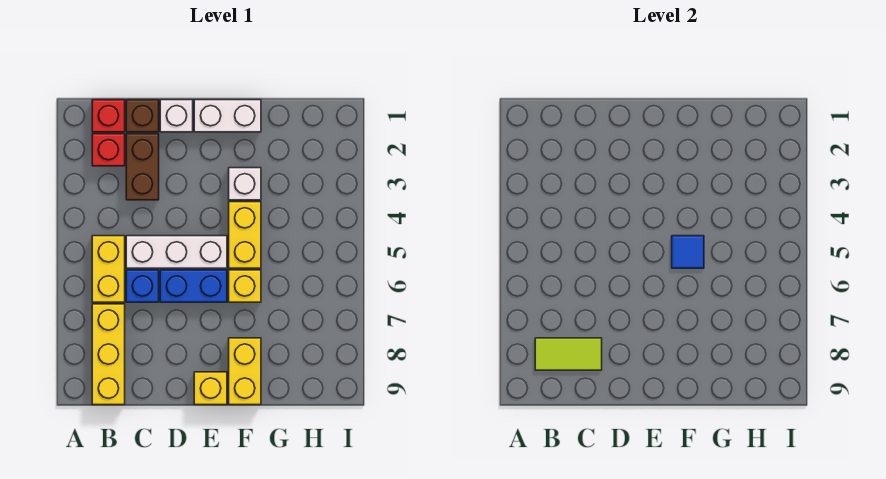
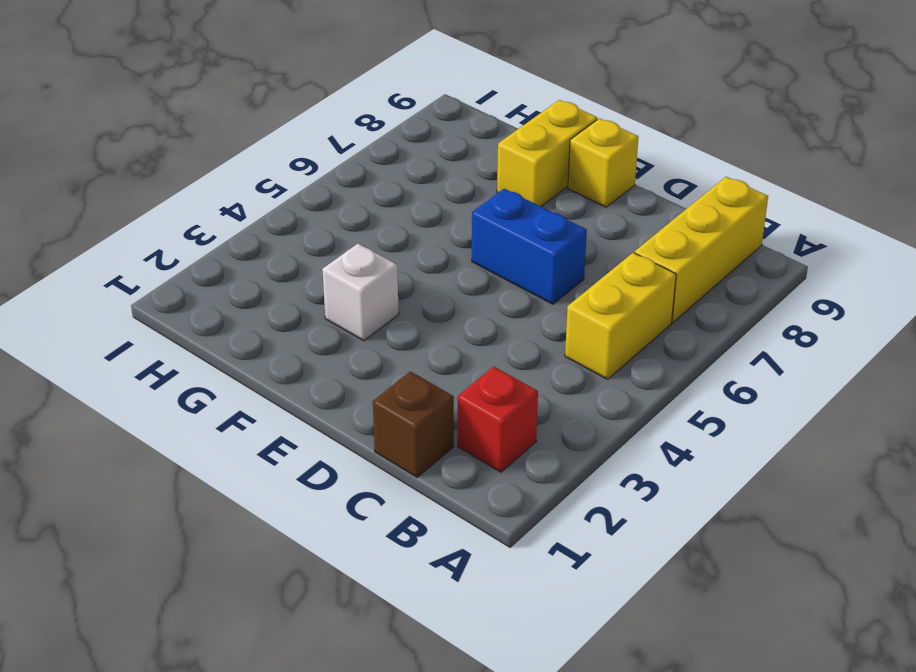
none -> red brick B1 level 1
none -> brown brick C2:C3 level 1
none -> white brick C5:E5 level 1

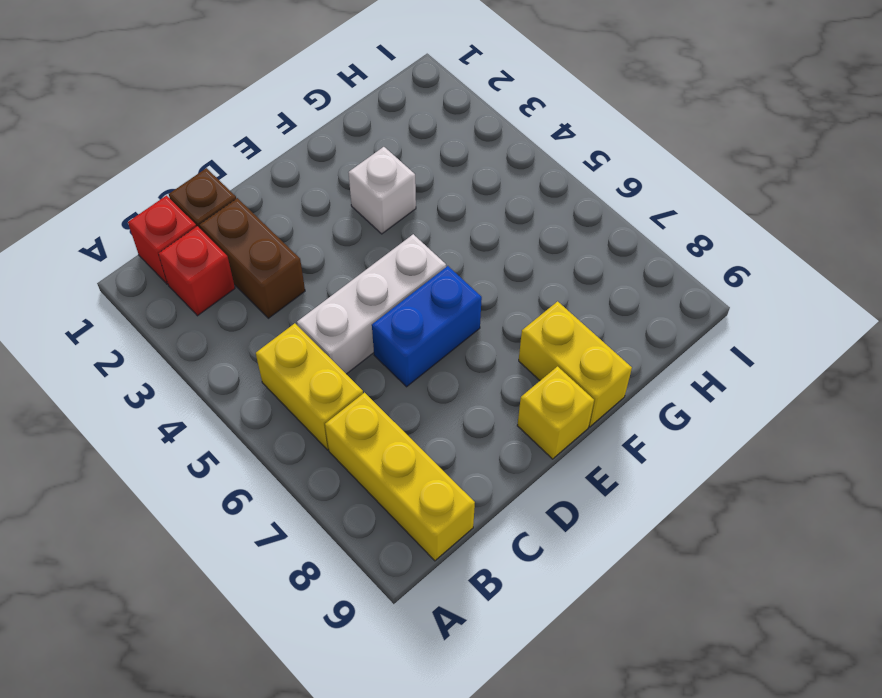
none -> blue brick C6 level 1
none -> white brick D1 level 1
none -> white brick E1:F1 level 1

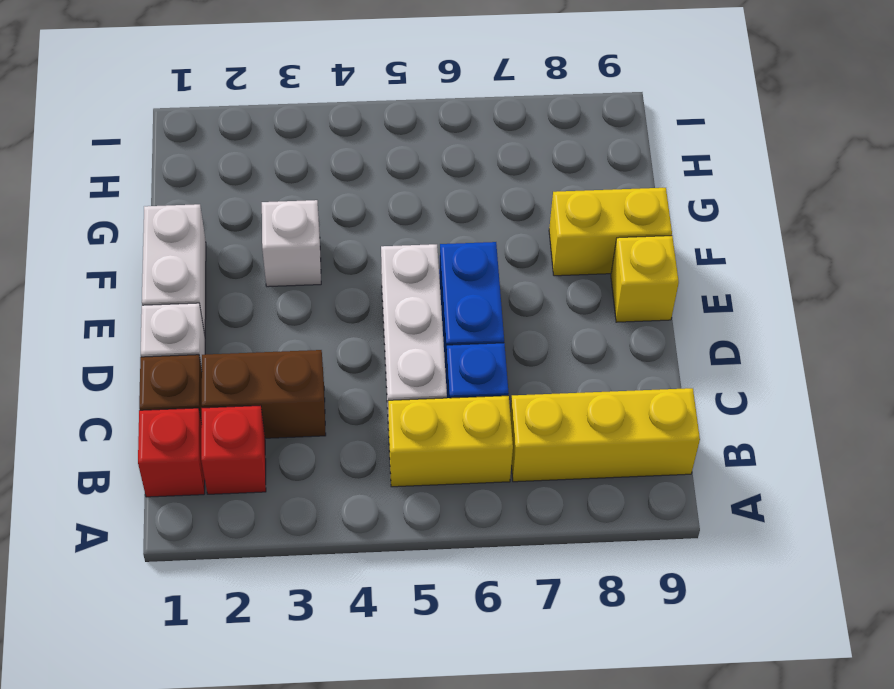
none -> yellow brick F4:F5 level 1
none -> yellow brick F6 level 1
none -> lime tile B8:C8 level 2

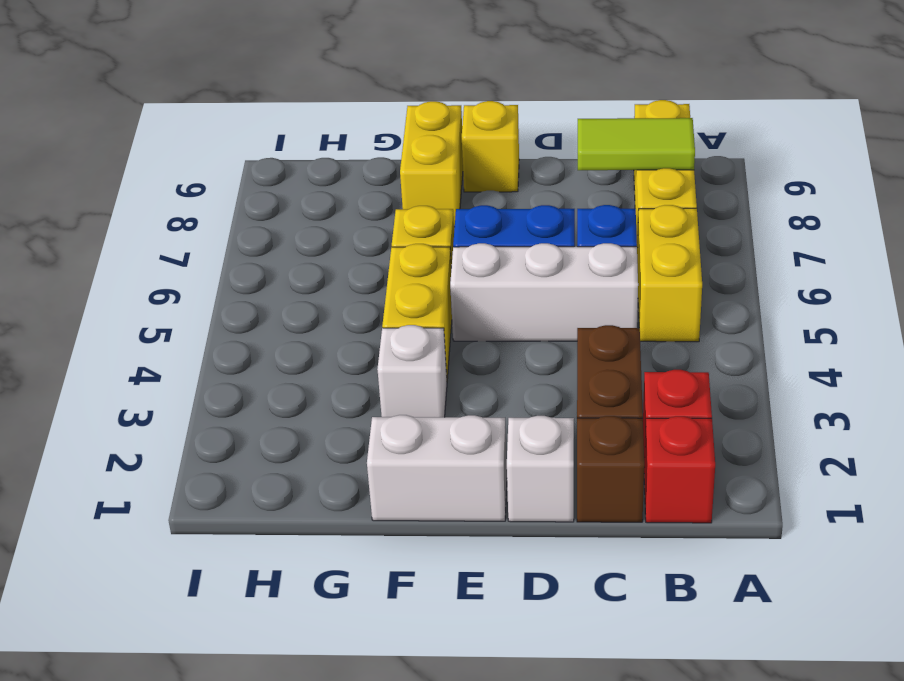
none -> blue tile F5 level 2

